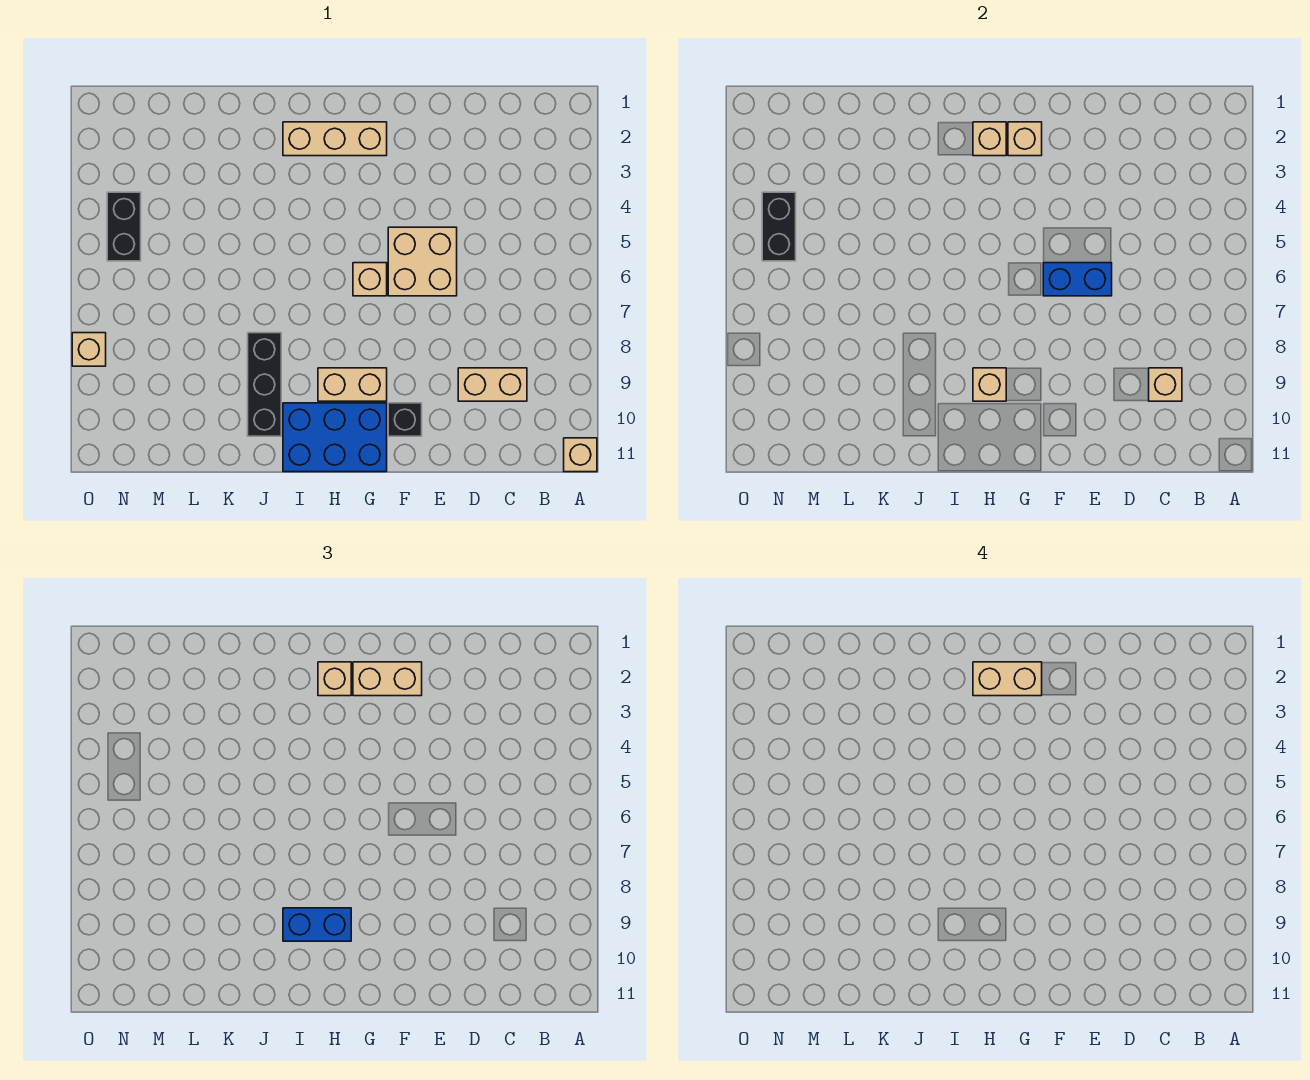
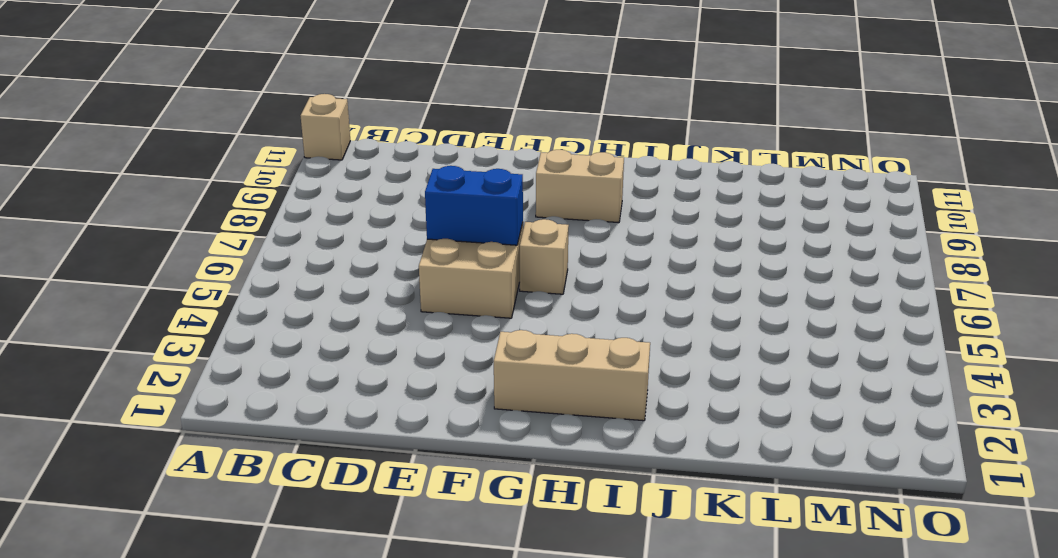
none -> tan brick C9:D9 level 1
none -> black brick F10 level 1
none -> blue brick G10:I11 level 1

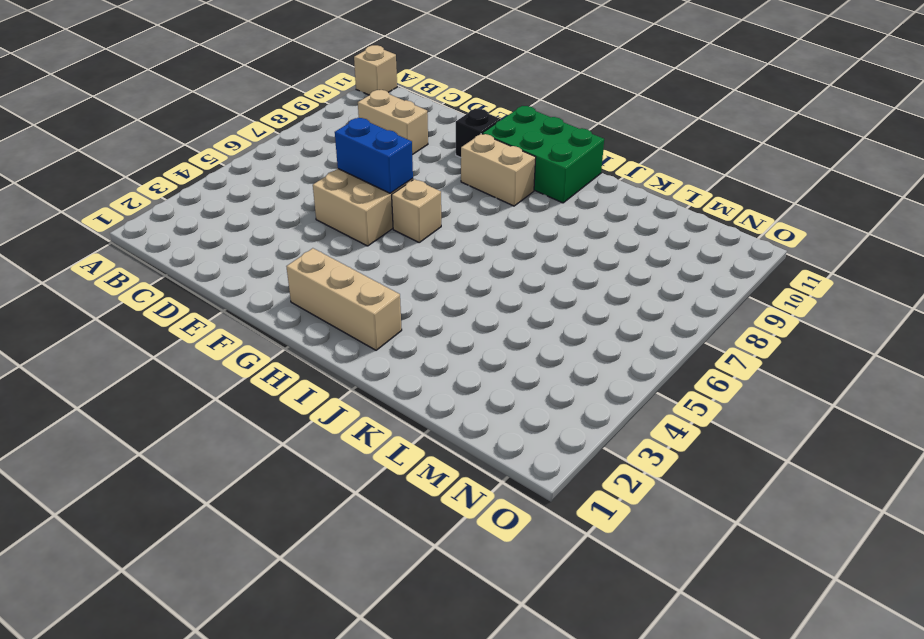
green brick G10:I11 level 1 -> blue brick G10:I11 level 1
none -> black brick J8:J10 level 1
none -> black brick N4:N5 level 1
none -> tan brick O8 level 1

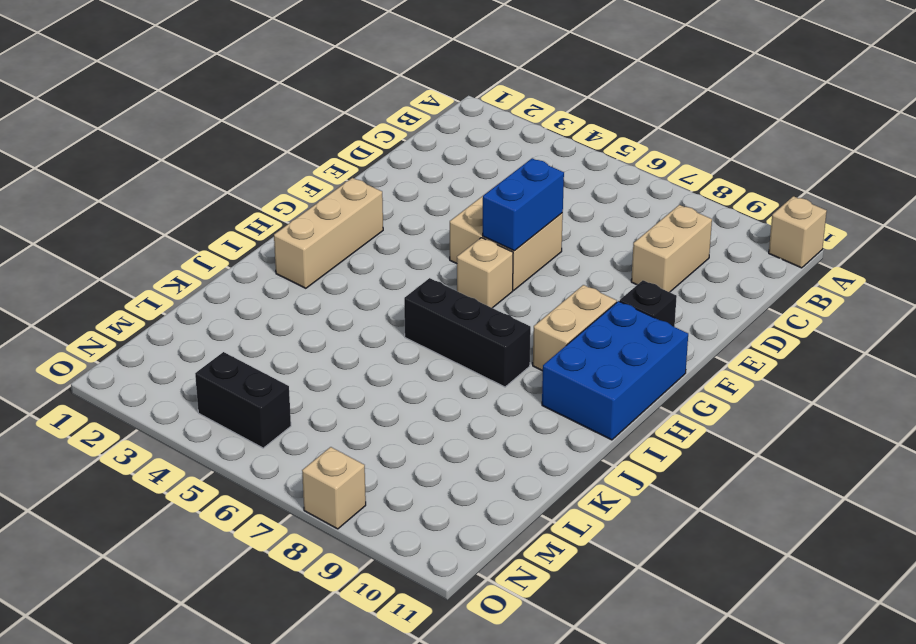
black brick I6:I8 level 1 -> black brick J8:J10 level 1
none -> tan brick C9 level 2
none -> tan brick G2 level 2
none -> tan brick H2 level 2

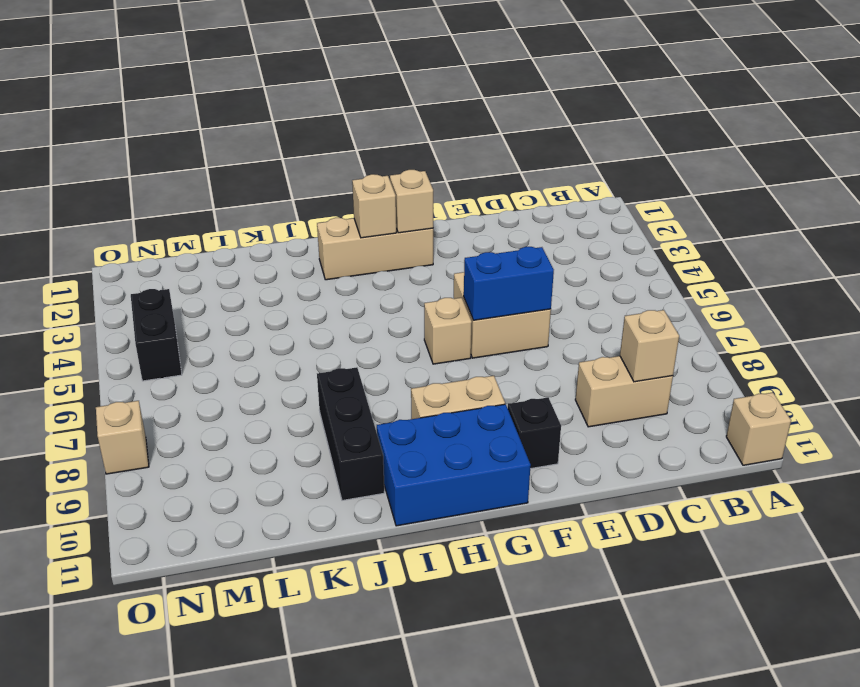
none -> tan brick H9 level 2
none -> black brick N4:N5 level 2
none -> tan brick F2:G2 level 3

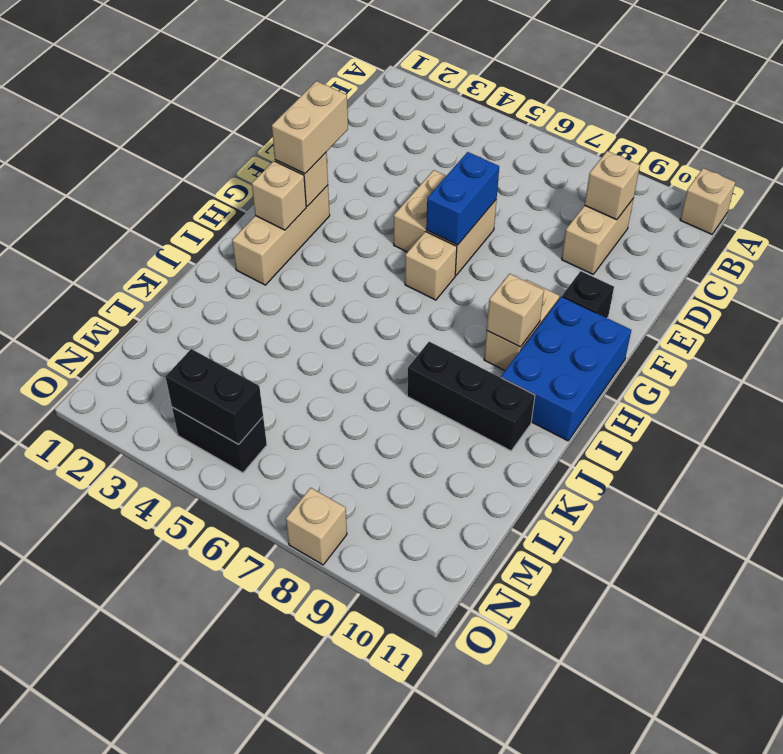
none -> tan brick H2 level 3
none -> blue brick H9:I9 level 3
none -> tan brick G2:H2 level 4

